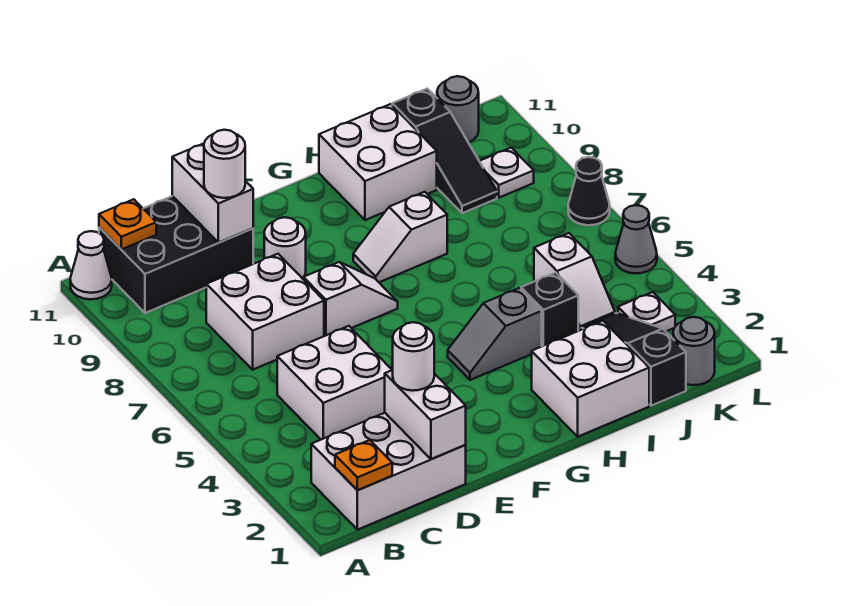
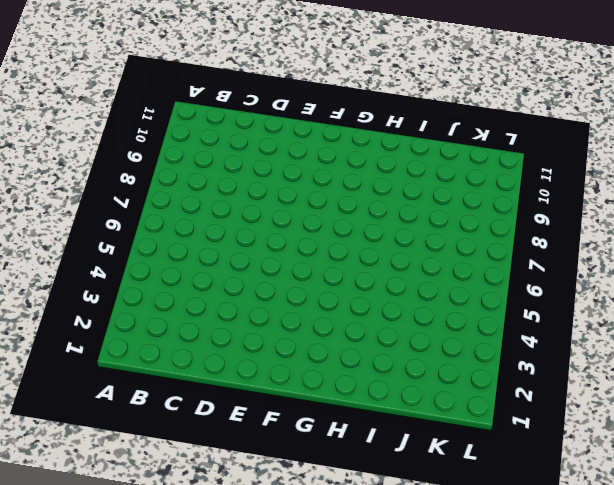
none -> white cone A11 level 1
none -> white brick B1:D2 level 1
none -> black brick B10:D11 level 1

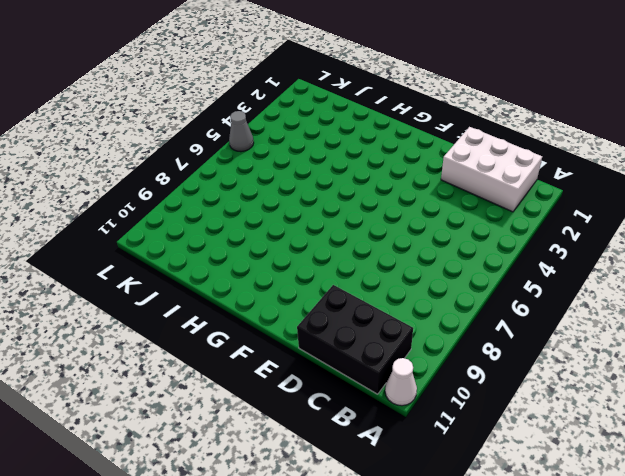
none -> white brick C4:D5 level 1
none -> white brick C7:D8 level 1
none -> white slope E7:F7 level 1 top E

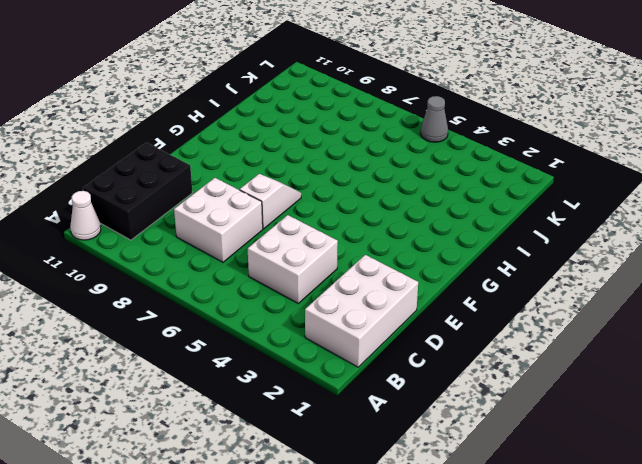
none -> white round brick E9 level 1
none -> grey slope G4:H4 level 1 top H
none -> white slope G8:H8 level 1 top H

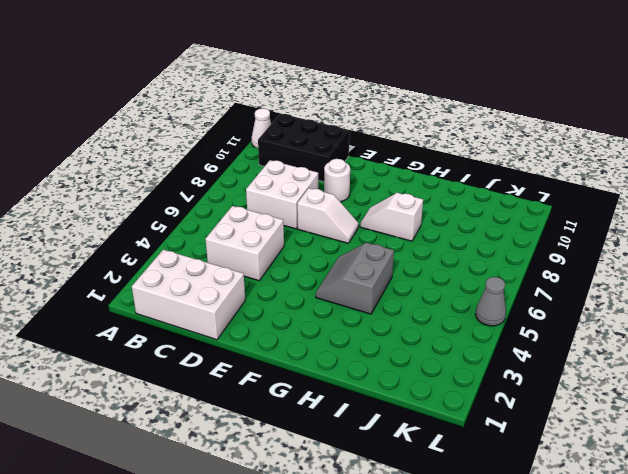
grey slope G4:H5 level 1 top H -> grey slope G4:H4 level 1 top H
none -> white brick H1:I2 level 1
none -> white brick H10:I11 level 1
none -> black brick I4 level 1

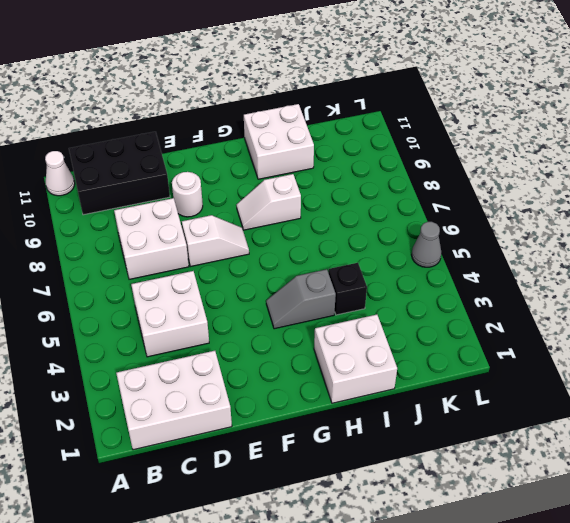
none -> black slope J1:J3 level 1 top 1
none -> white slope J4:J5 level 1 top 5
none -> black slope J9:J11 level 1 top 11

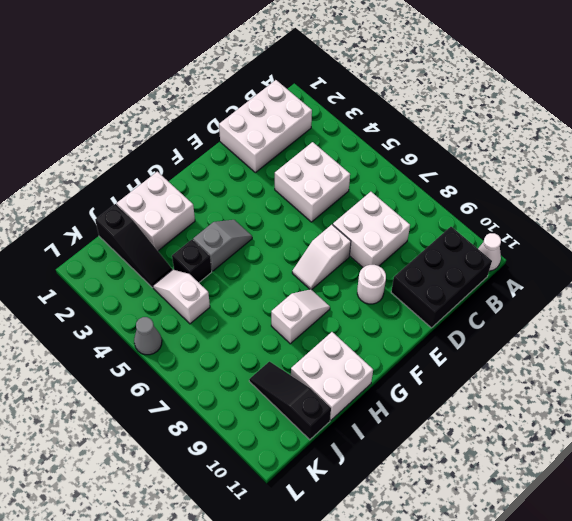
none -> grey round brick K1 level 1
none -> white plate K3 level 1
none -> white plate K9 level 1

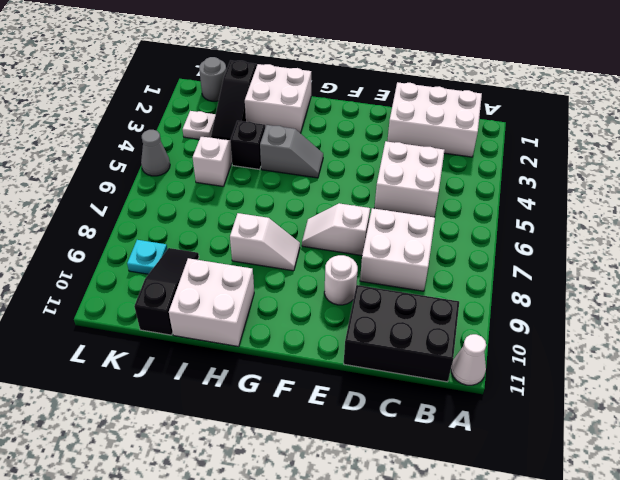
cyan plate K9 level 1 -> white plate K9 level 1
none -> grey round brick K11 level 1
none -> black cone L7 level 1
none -> orange plate B1 level 2

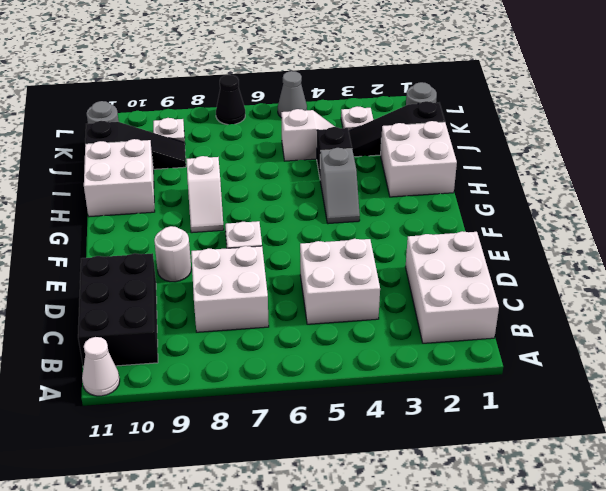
none -> orange plate B1 level 2
none -> orange plate B11 level 2
none -> white brick D1:D2 level 2

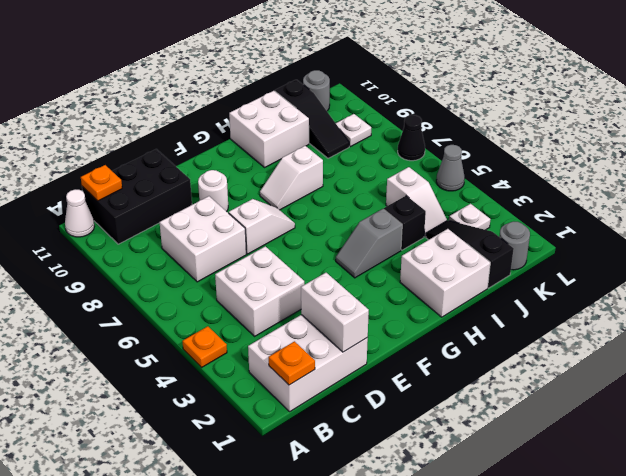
orange plate A4 level 1 -> none
none -> white brick D10:D11 level 2
none -> white round brick D2 level 3
none -> white round brick D10 level 3

